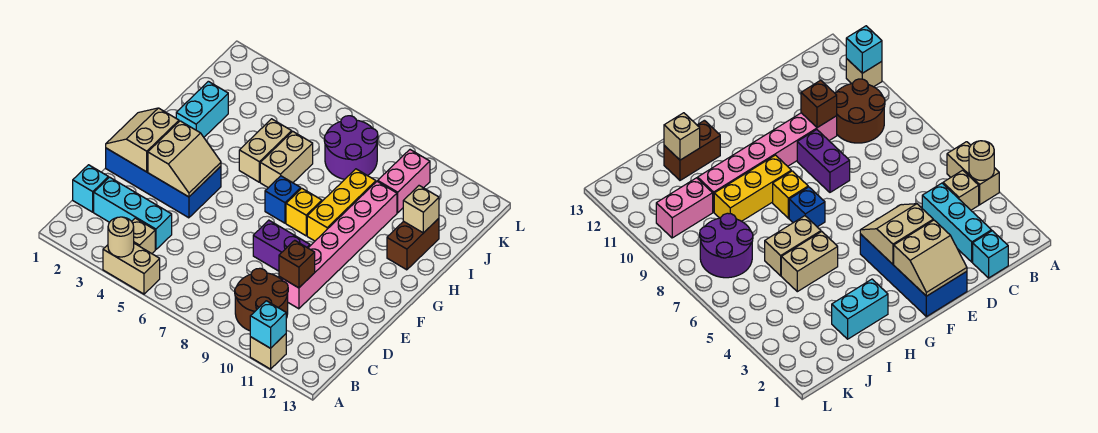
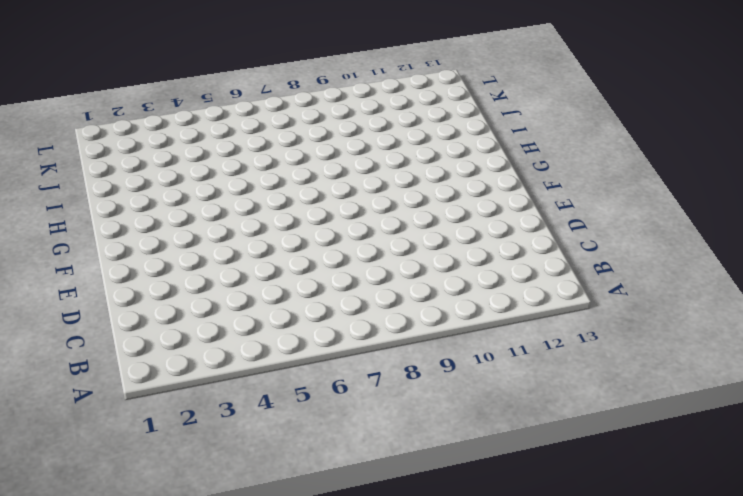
none -> tan brick A4:A5 level 1
none -> tan brick A11 level 1
none -> tan brick B4 level 1

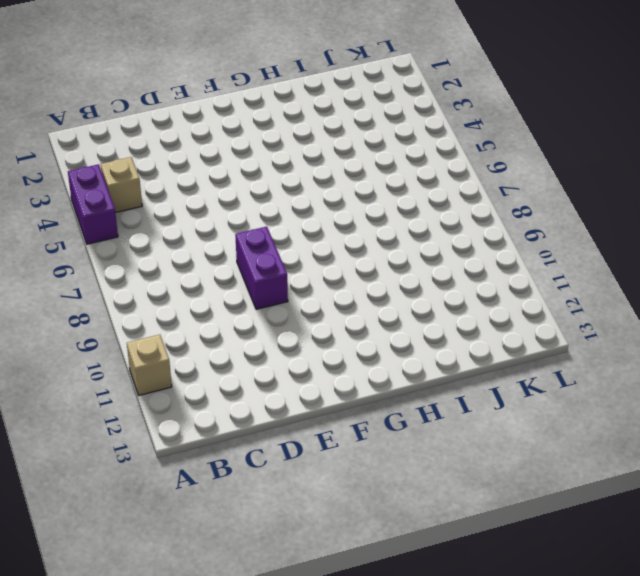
purple brick A4:A5 level 1 -> tan brick A4:A5 level 1
none -> brown round brick B9:C10 level 1
none -> cyan brick C1 level 1
none -> cyan brick C2:C4 level 1

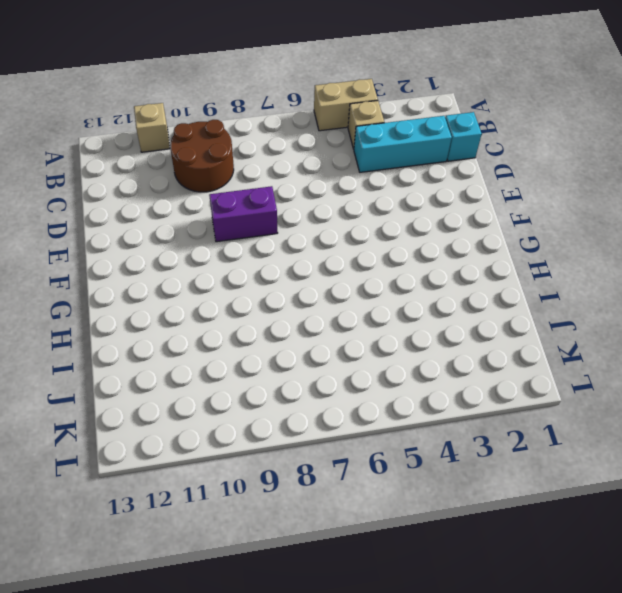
none -> pink brick D10:I10 level 1
none -> blue brick E1:F4 level 1
none -> blue brick G7 level 1

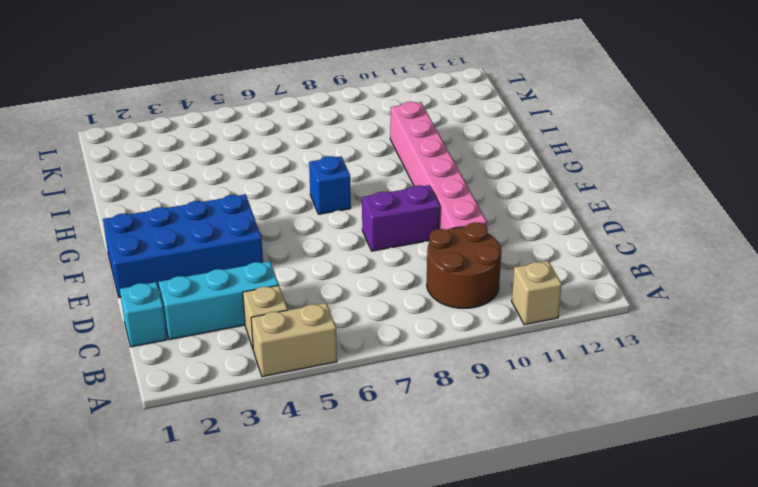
none -> yellow brick G8 level 1
none -> yellow brick G9:I9 level 1
none -> cyan brick H2:I2 level 1

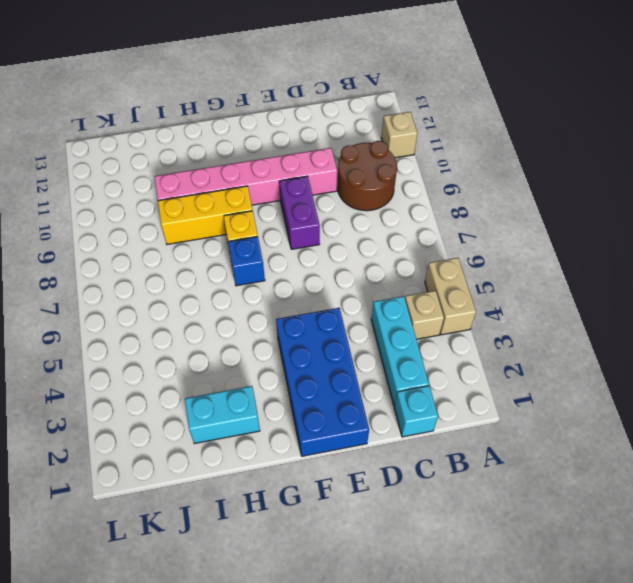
none -> tan brick H5:I5 level 1
none -> tan brick H6:I6 level 1
none -> brown brick H12:I12 level 1

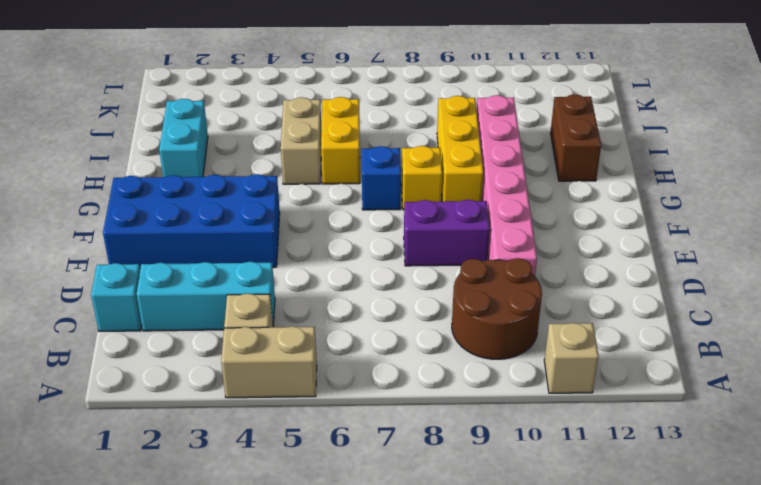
yellow brick H6:I6 level 1 -> tan brick H6:I6 level 1
none -> purple round brick J7:K8 level 1
none -> pink brick J10:K10 level 1
none -> tan round brick A4 level 2

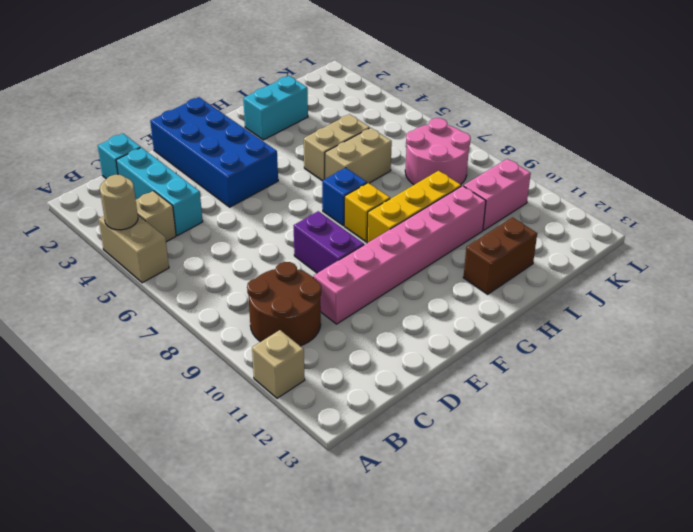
pink round brick J7:K8 level 1 -> purple round brick J7:K8 level 1
none -> cyan brick A11 level 2
none -> brown brick D10 level 2
none -> tan slope E1:F2 level 2 top 2

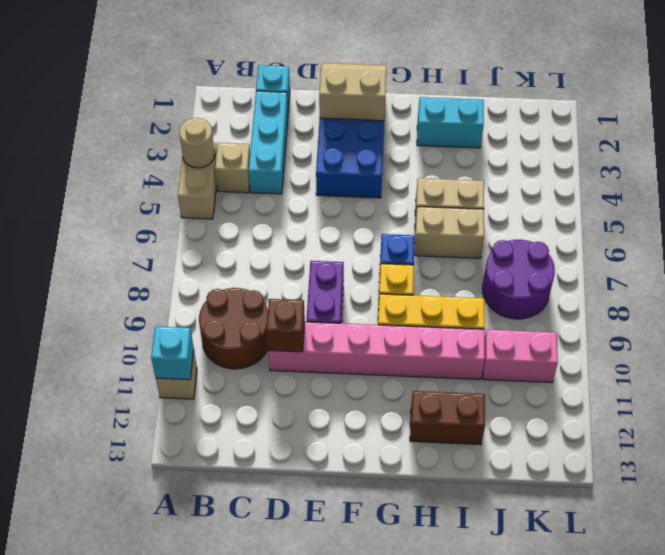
none -> tan slope E3:F4 level 2 top 3
none -> tan brick I12 level 2

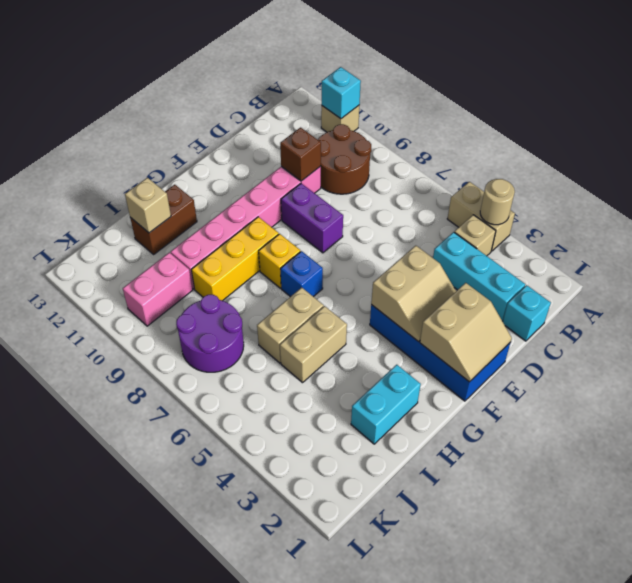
tan slope E3:F4 level 2 top 4 -> tan slope E3:F4 level 2 top 3

